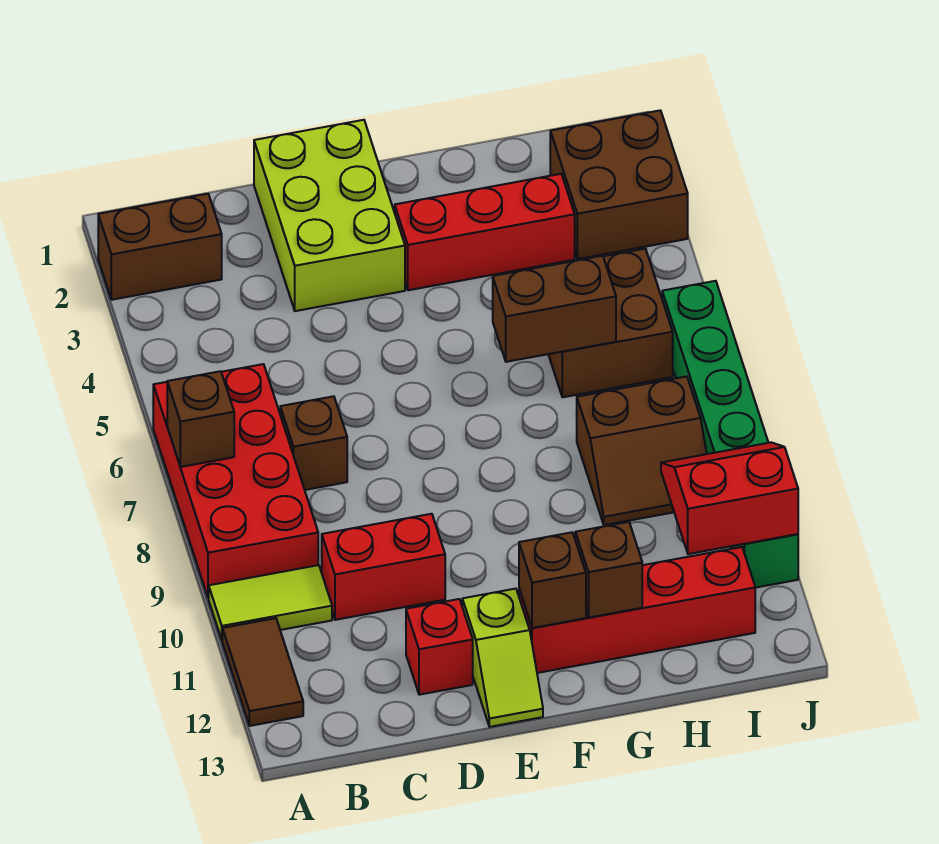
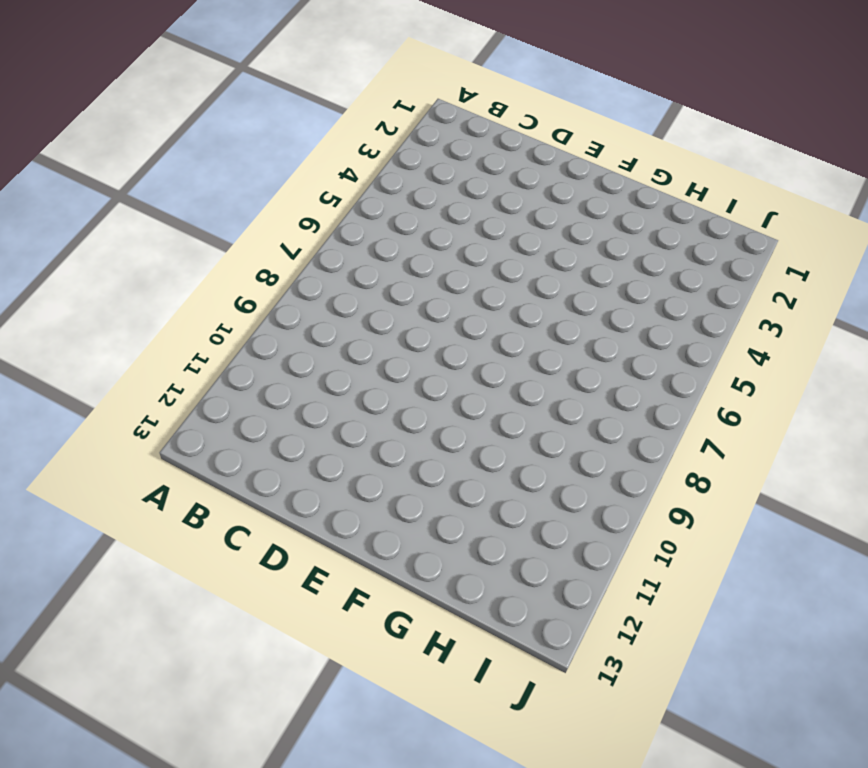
none -> brown brick A2:B2 level 1
none -> red brick A6:B9 level 1
none -> lime tile A10:B10 level 1

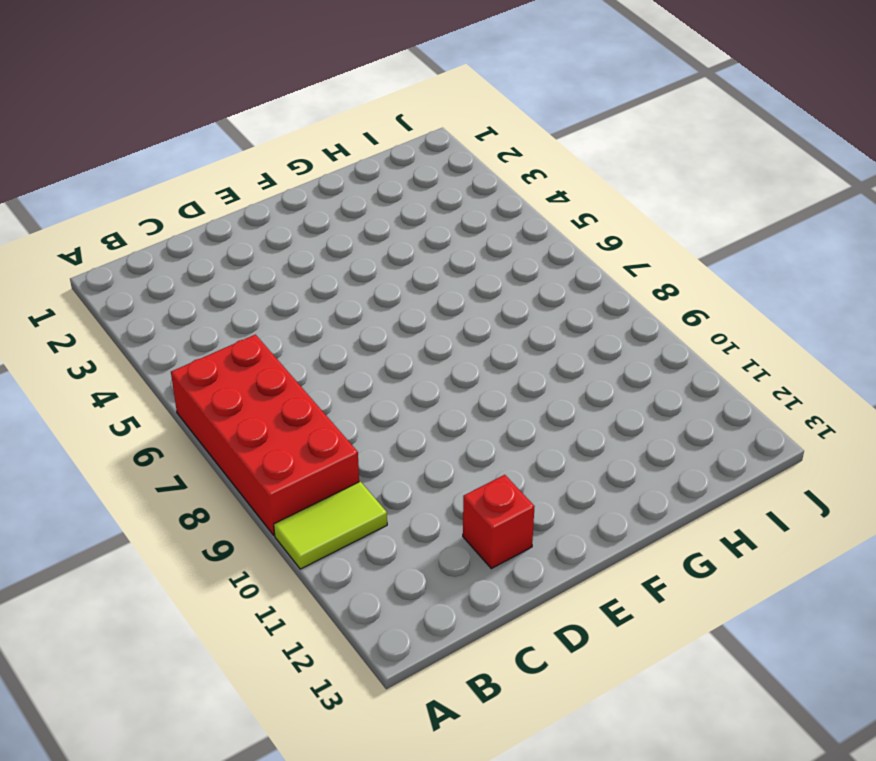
none -> brown brick A2:B2 level 1
none -> brown tile A11:A12 level 1
none -> brown brick C7 level 1

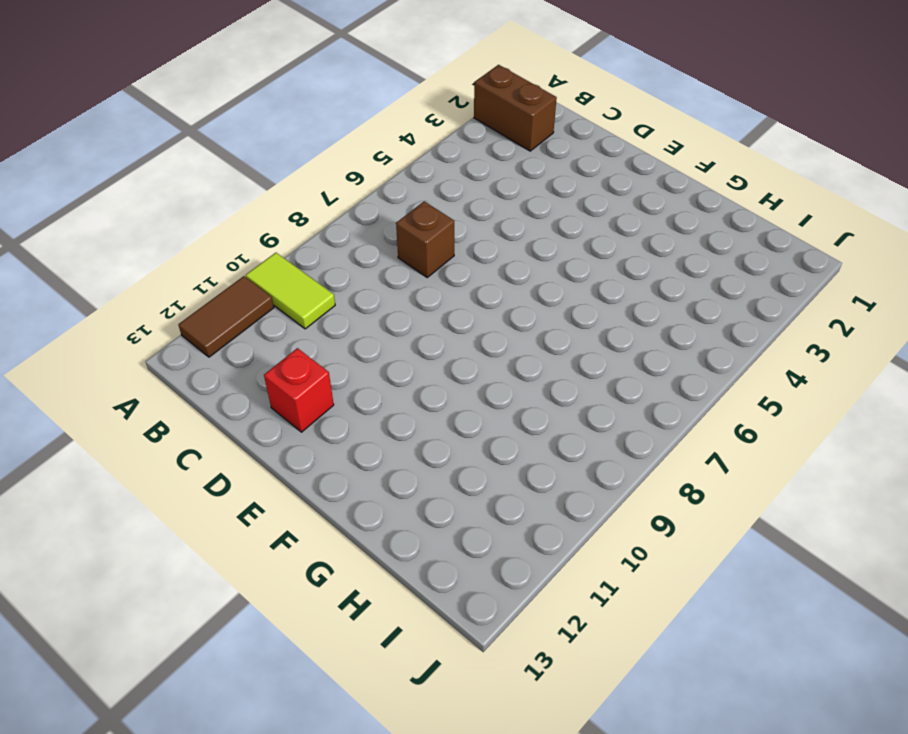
none -> red brick A6:B9 level 1
none -> red brick C10:D10 level 1
none -> lime brick D1:E3 level 1

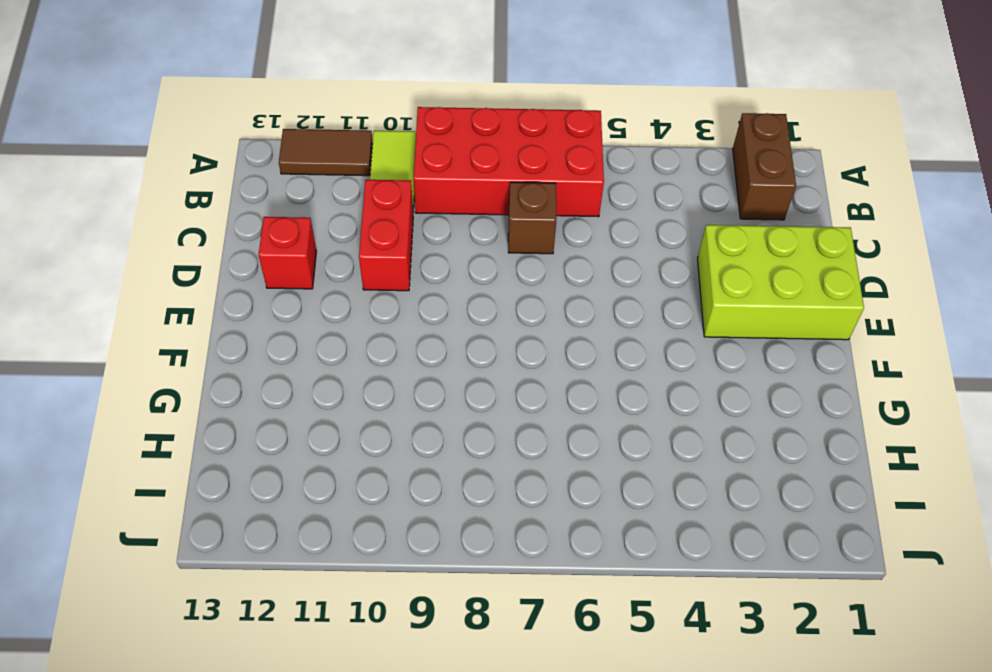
none -> lime slope E12:E13 level 1 top 12
none -> red brick F3:H3 level 1
none -> red brick F12:I12 level 1

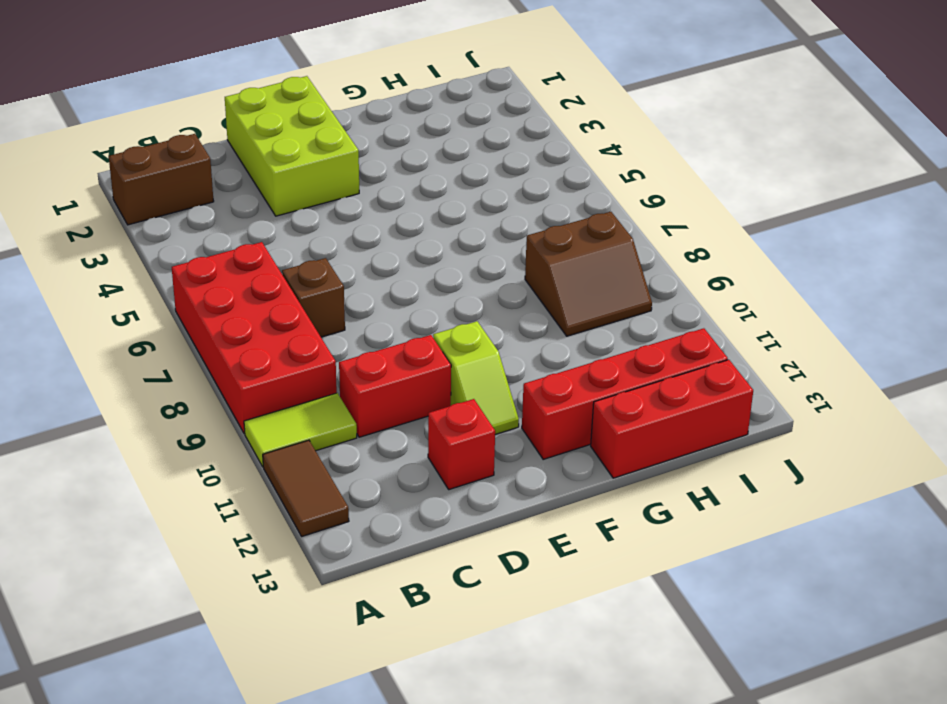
lime slope E10:E11 level 1 top 10 -> lime slope E12:E13 level 1 top 12
red brick G13:I13 level 1 -> red brick F3:H3 level 1
none -> brown brick H5:I6 level 1
none -> brown brick I2:J3 level 1
none -> green brick J6:J11 level 1

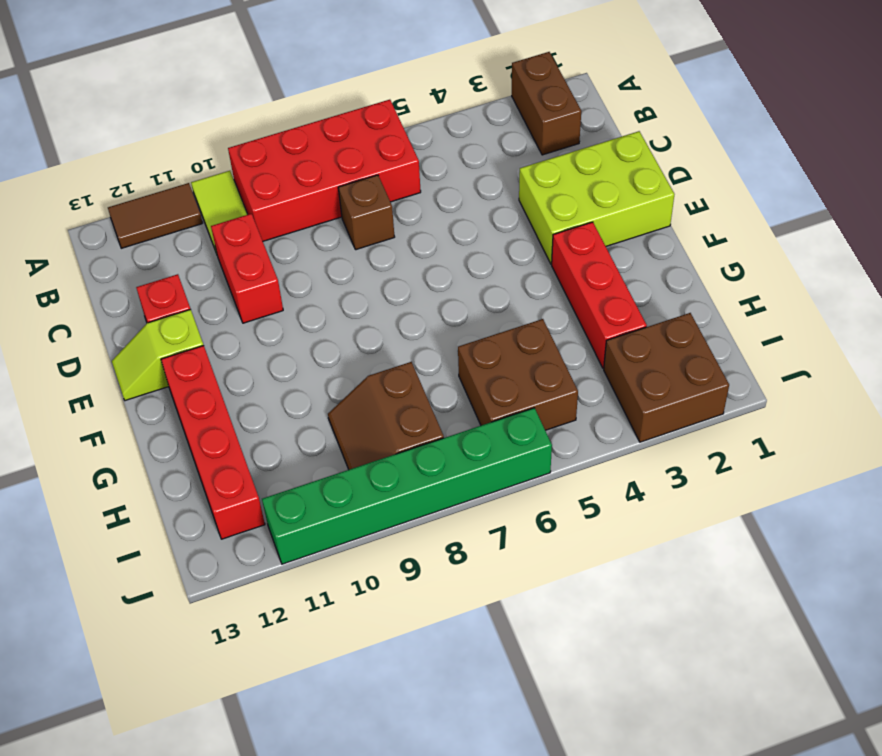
none -> brown brick A7 level 2
none -> brown brick F12 level 2
none -> brown brick G6:H6 level 2

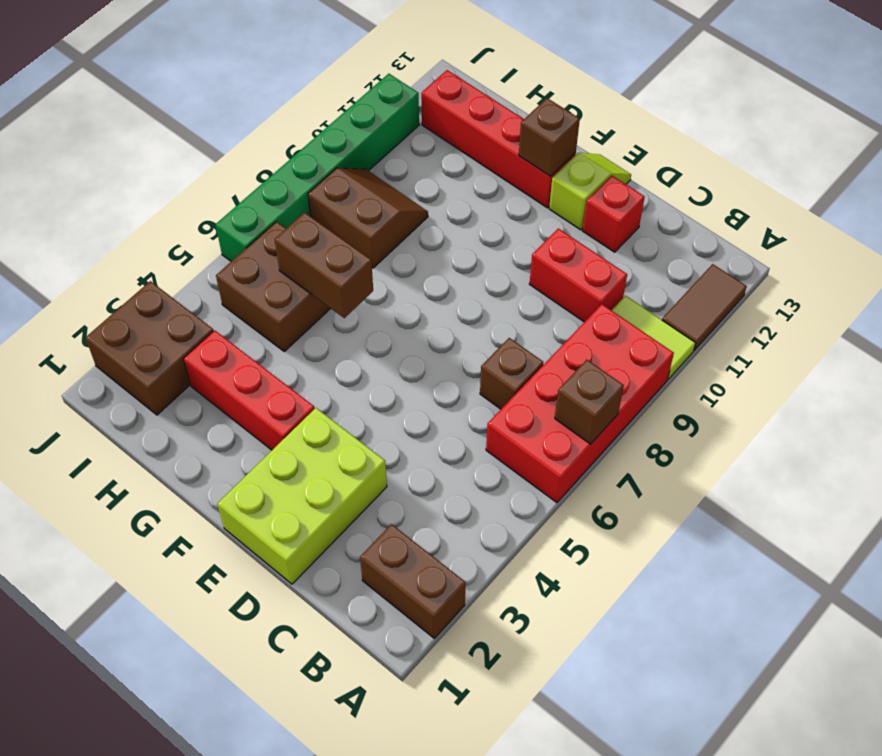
none -> brown brick G12 level 2
none -> red slope I10:J11 level 2 top 11

